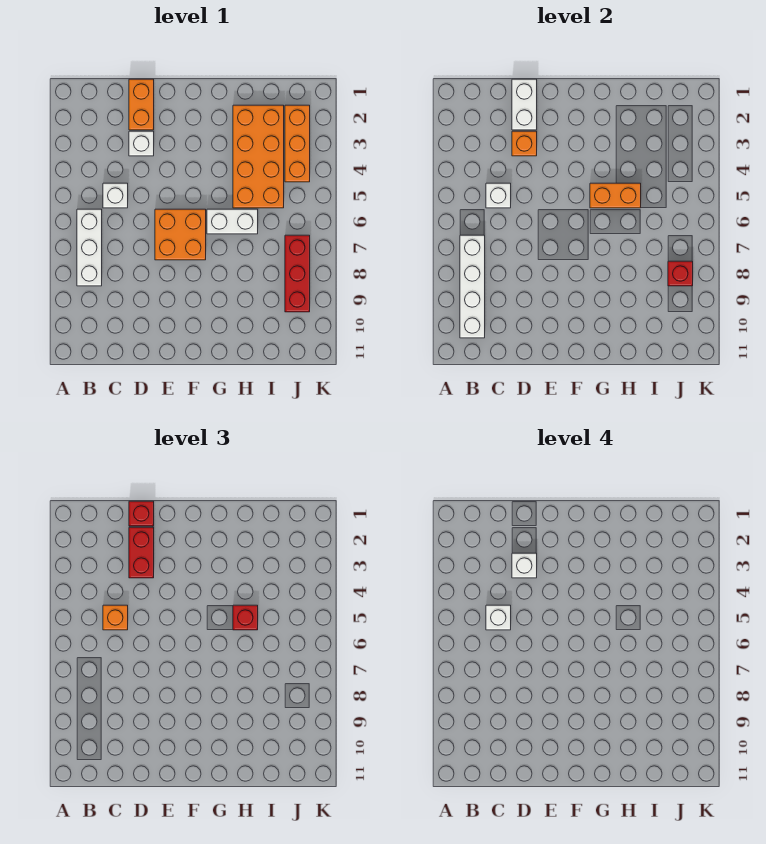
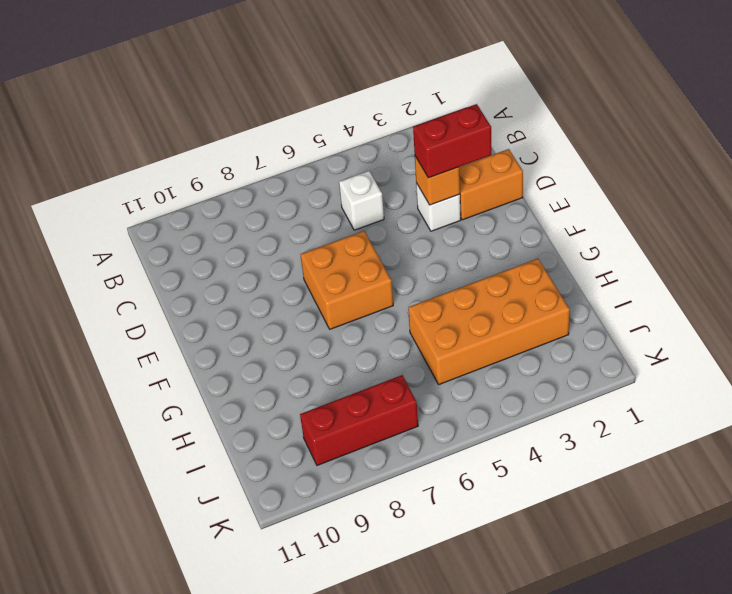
none -> white brick B6:B8 level 1
none -> white brick G6:H6 level 1
none -> orange brick J2:J4 level 1

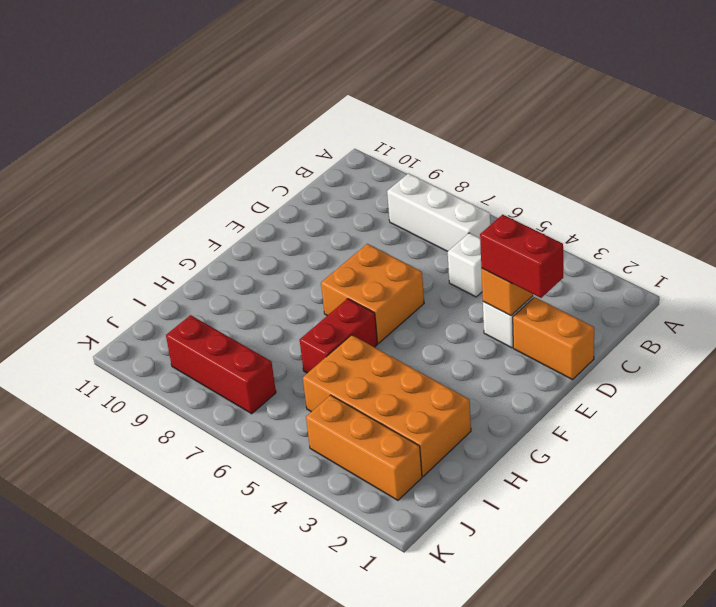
red brick G6:H6 level 1 -> white brick G6:H6 level 1
none -> white brick B7:B10 level 2
none -> white brick C5 level 2
none -> white brick D1:D2 level 2

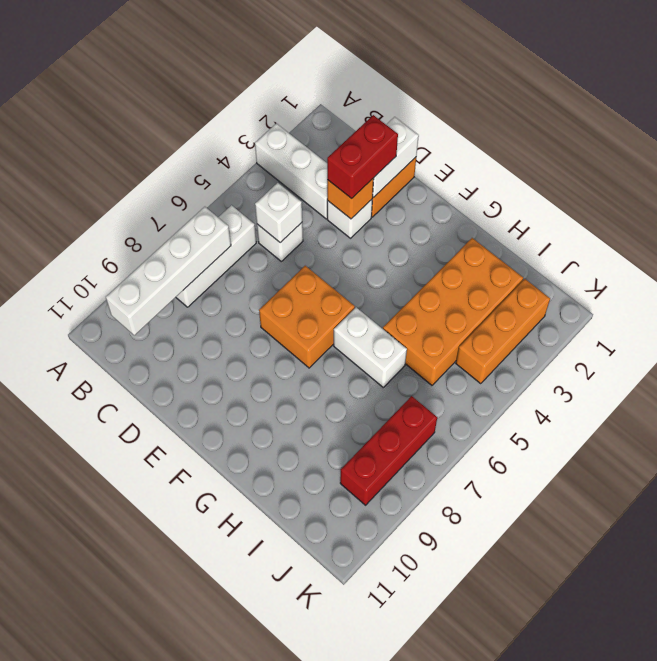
white brick A3:C3 level 1 -> none
none -> orange brick G5:H5 level 2
none -> red brick J8 level 2
none -> orange brick C5 level 3

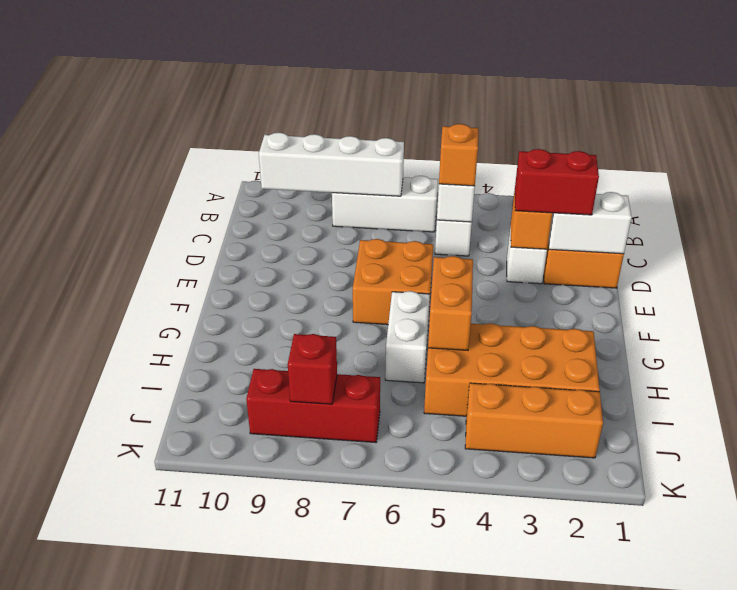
none -> red brick D1 level 3
none -> red brick H5 level 3
none -> white brick C5 level 4

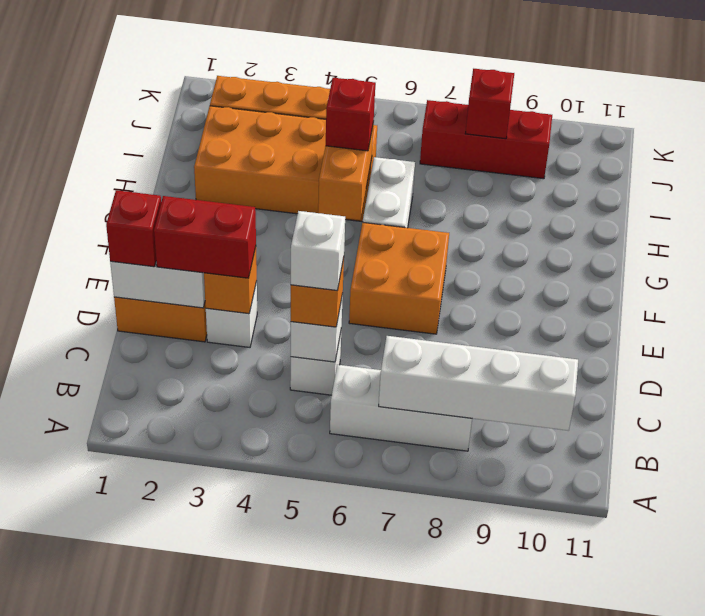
none -> white brick D3 level 4

